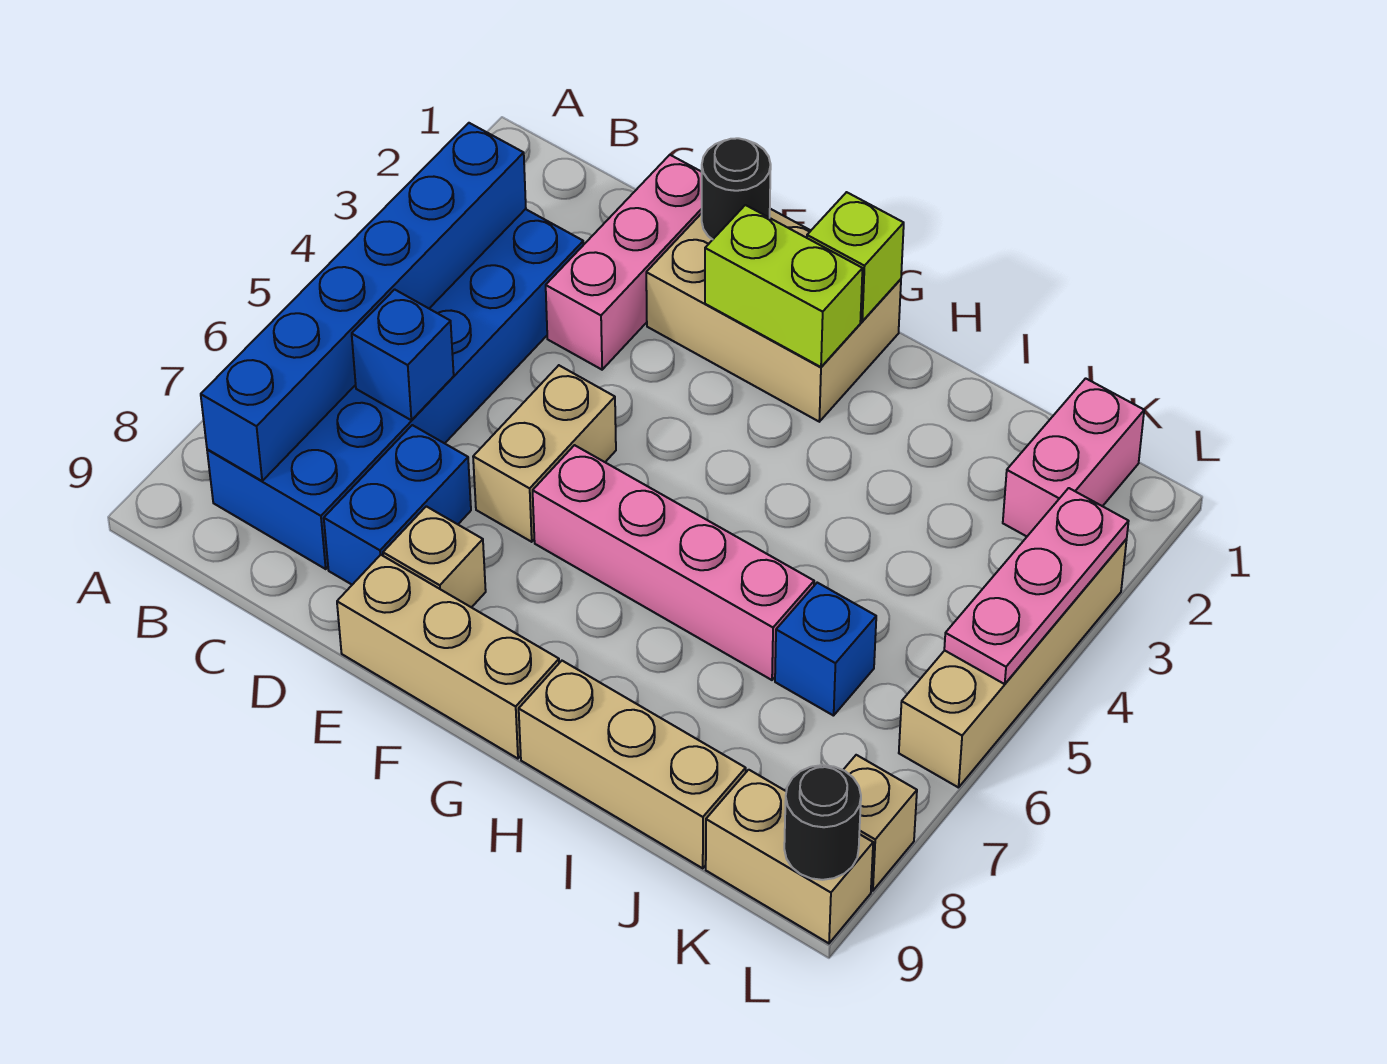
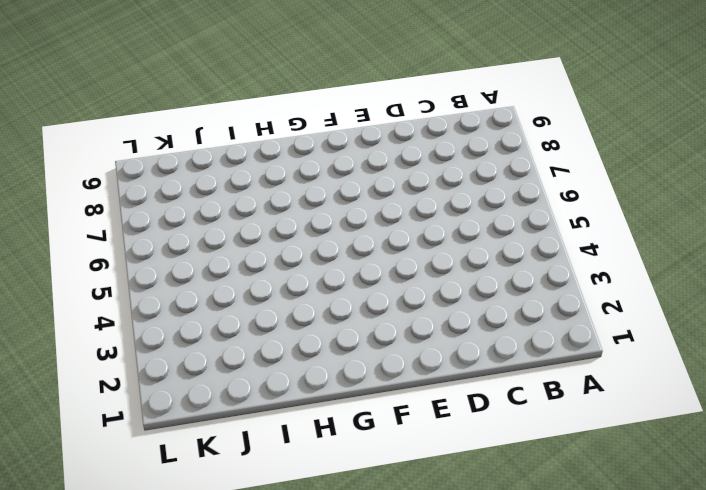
none -> blue brick B3:C8 level 1
none -> pink brick D1:D3 level 1
none -> blue brick D7:D8 level 1

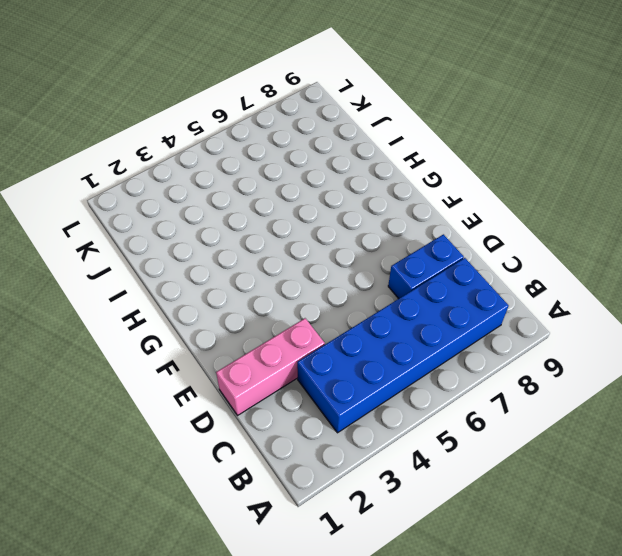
none -> tan brick E1:G2 level 1
none -> tan brick E5:E6 level 1
none -> tan brick E8 level 1

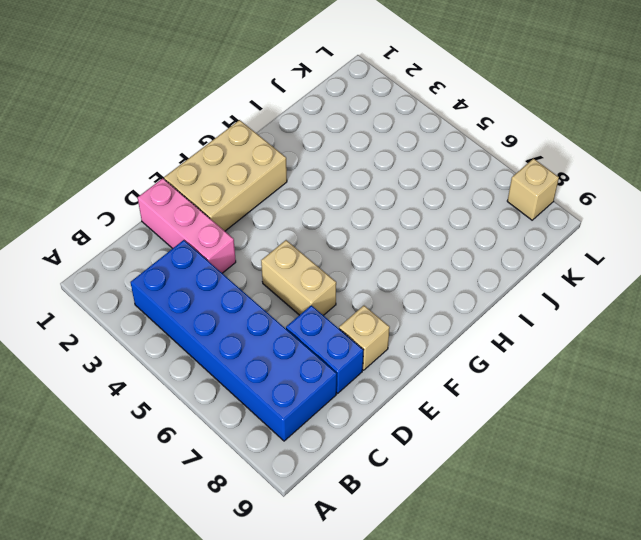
none -> tan brick E9:G9 level 1
none -> pink brick F6:I6 level 1
none -> tan brick H9:J9 level 1

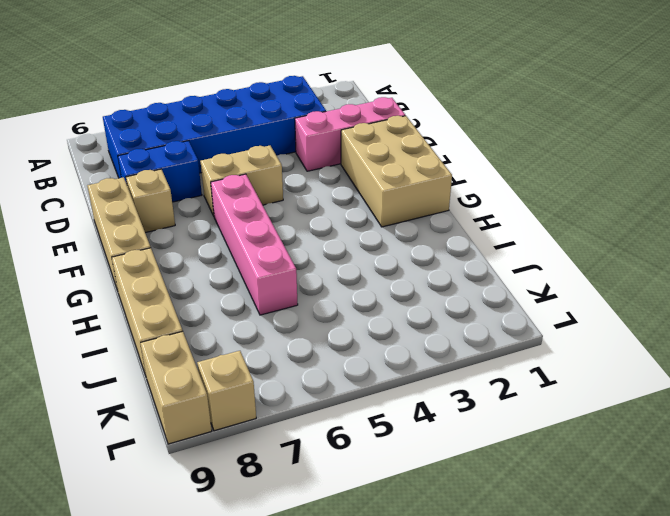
none -> blue brick J6 level 1
none -> pink brick K1:K2 level 1
none -> tan brick L3:L6 level 1

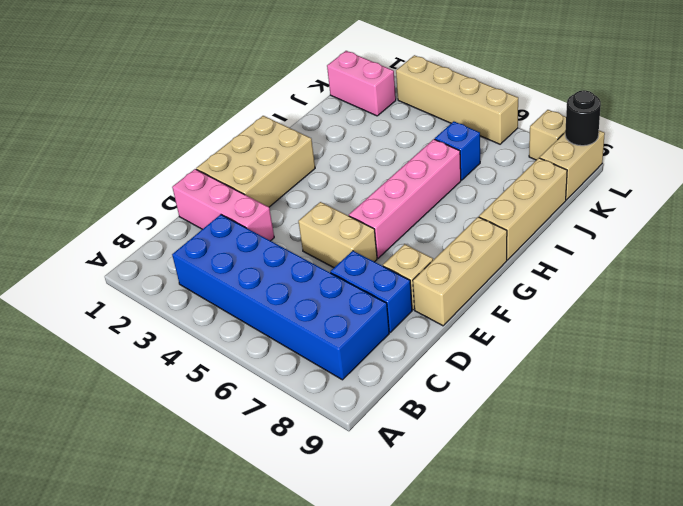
none -> blue brick B3:B8 level 2
none -> blue brick C6 level 2
none -> black round brick E1 level 2

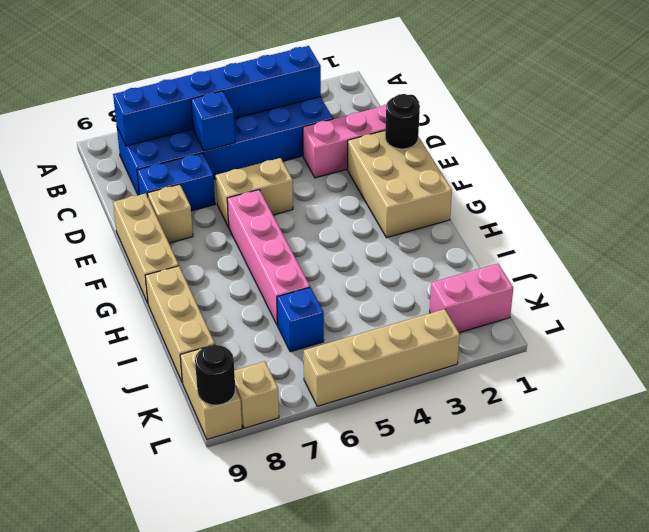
none -> lime brick F2:G2 level 2
none -> lime brick G1 level 2
none -> pink plate L3:L5 level 2

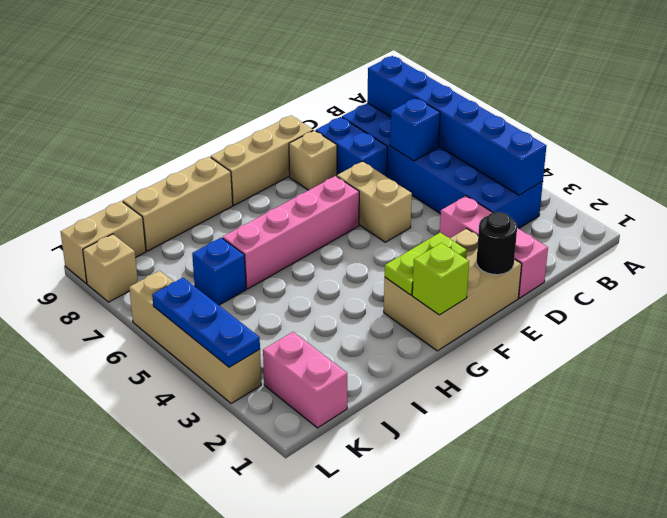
lime plate F2:G2 level 2 -> lime brick F2:G2 level 2
blue plate L3:L5 level 2 -> pink plate L3:L5 level 2
none -> black round brick L9 level 2

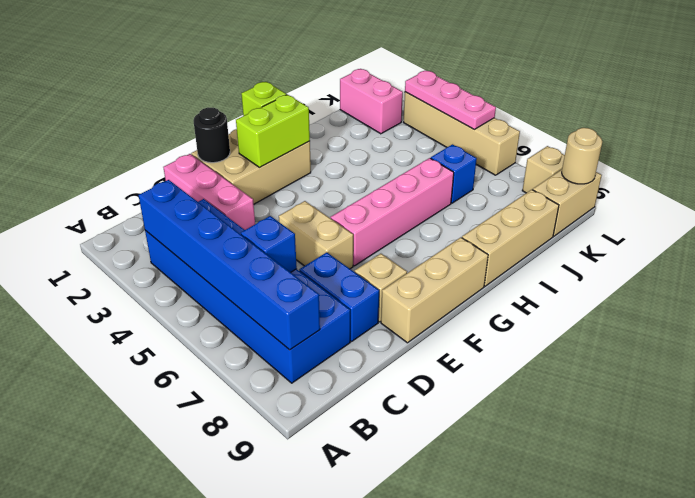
tan round brick L9 level 2 -> black round brick L9 level 2

